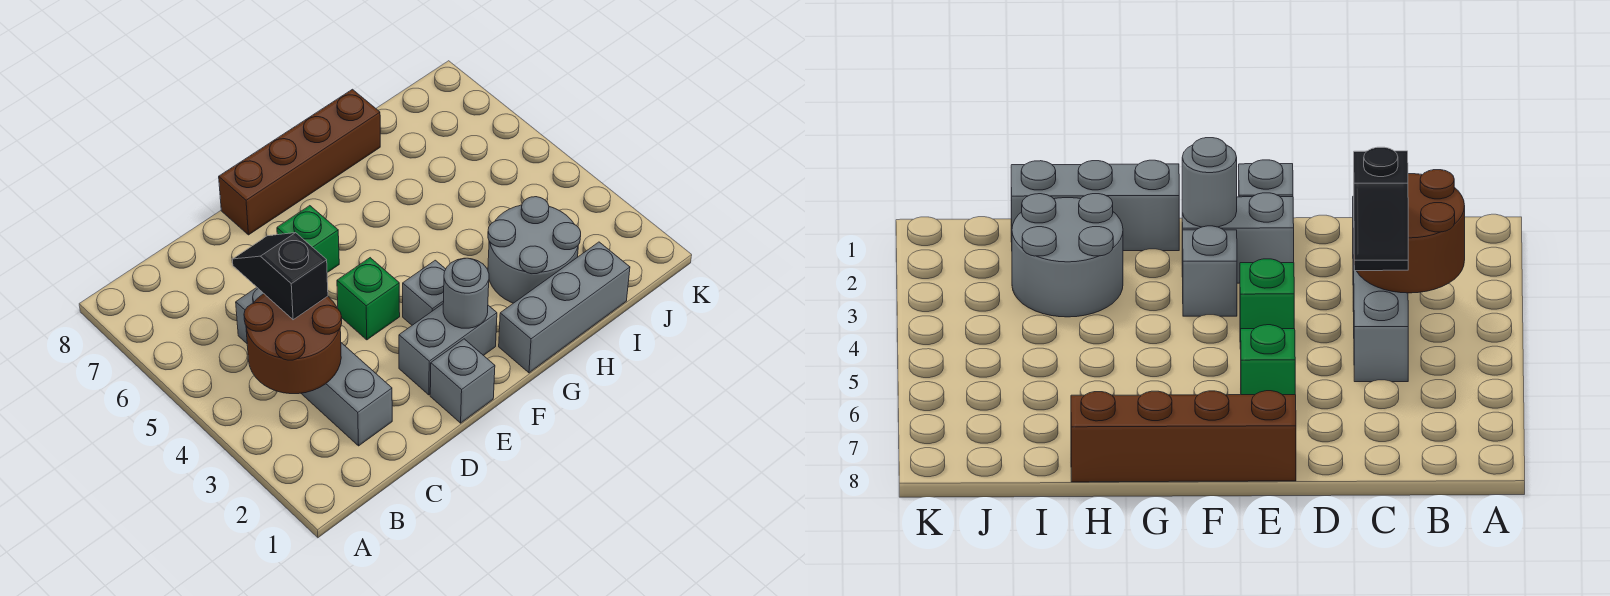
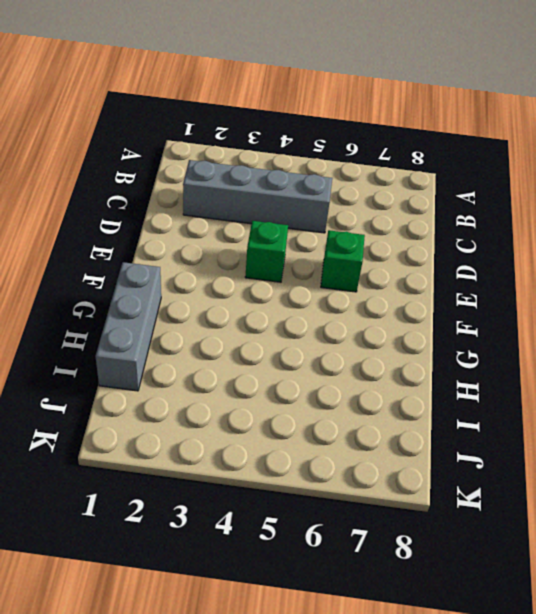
none -> grey brick E1 level 1
none -> grey brick E2:F2 level 1
none -> brown brick E8:H8 level 1

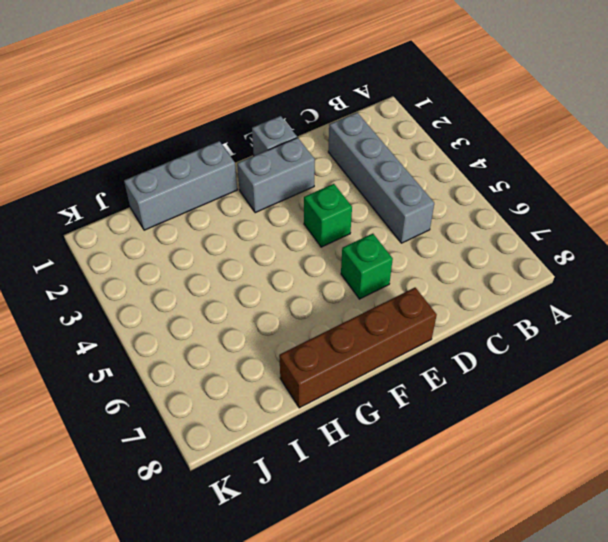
none -> grey brick F3 level 1
none -> grey round brick H2:I3 level 1
none -> brown round brick B3:C4 level 2

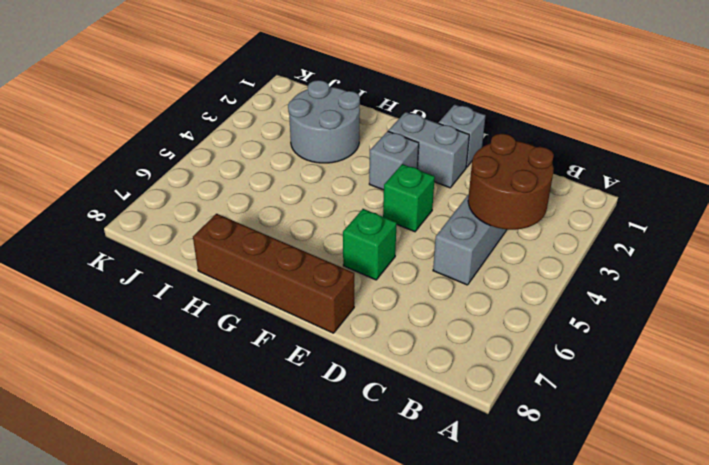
none -> grey brick G1:I1 level 1
none -> grey round brick F2 level 2
none -> black slope C4:C5 level 3 top 4

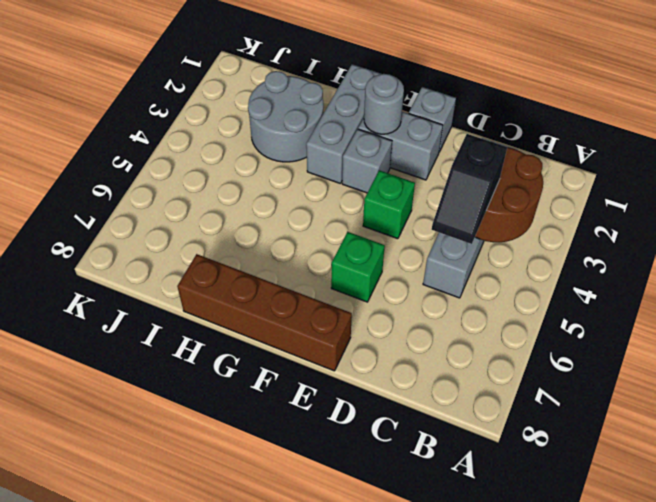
grey brick G1:G3 level 1 -> grey brick G1:I1 level 1

